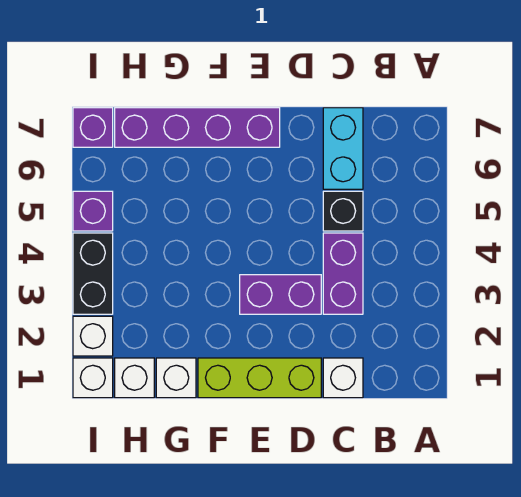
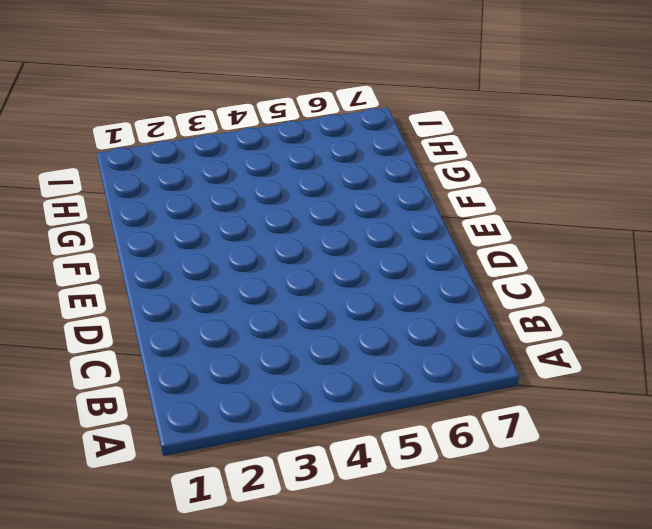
none -> white brick C1 level 1
none -> purple brick C3:C4 level 1
none -> black brick C5 level 1

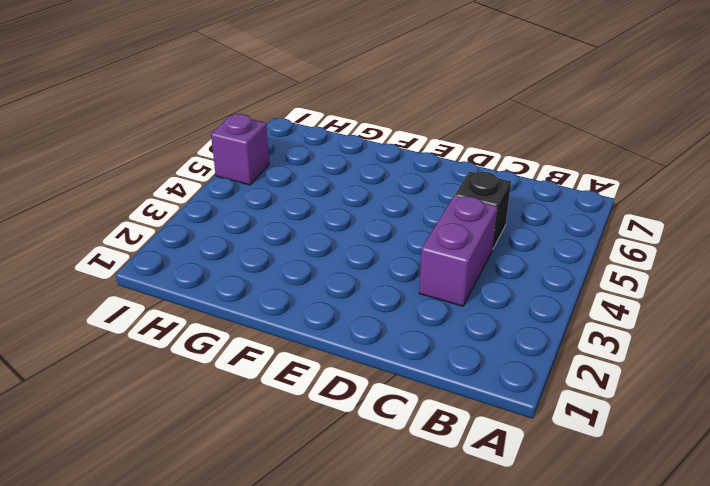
none -> white brick C1 level 1
none -> cyan brick C6:C7 level 1
none -> lime brick D1:F1 level 1

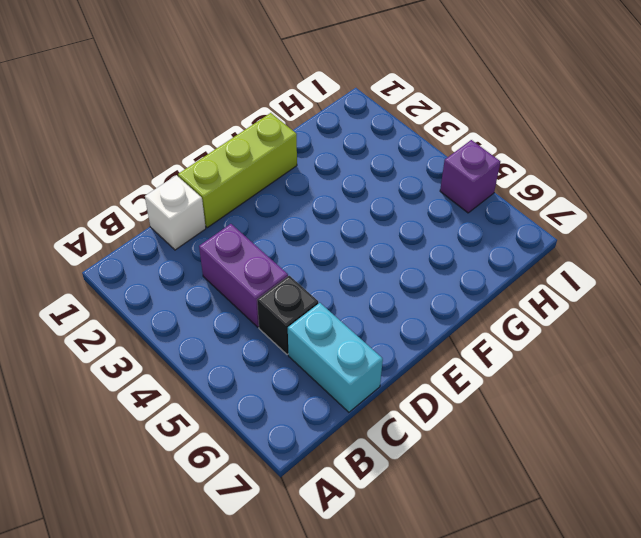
none -> purple brick D3:E3 level 1
none -> purple brick E7:H7 level 1
none -> white brick G1 level 1

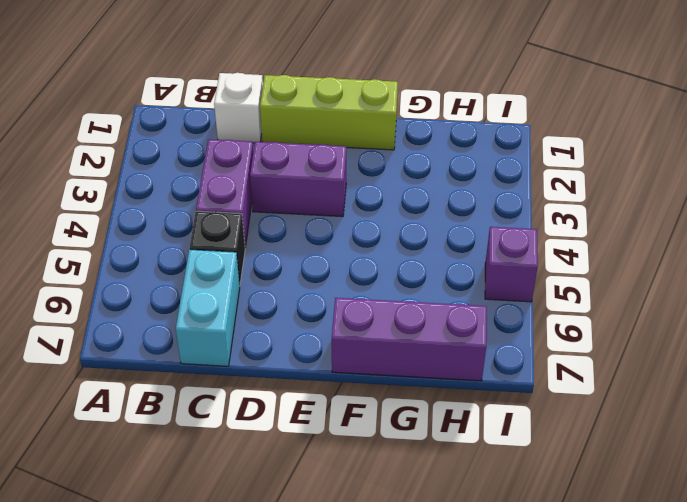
purple brick F7:H7 level 1 -> purple brick E7:H7 level 1
none -> white brick G1 level 1
none -> white brick H1 level 1
none -> white brick I1 level 1

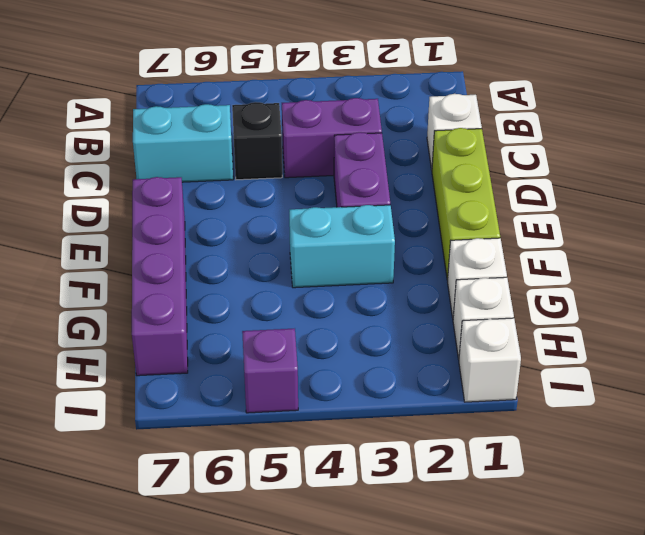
cyan brick F3:F4 level 1 -> none
none -> white brick I2 level 1
none -> black brick I3:I4 level 1
none -> purple brick I7 level 1

